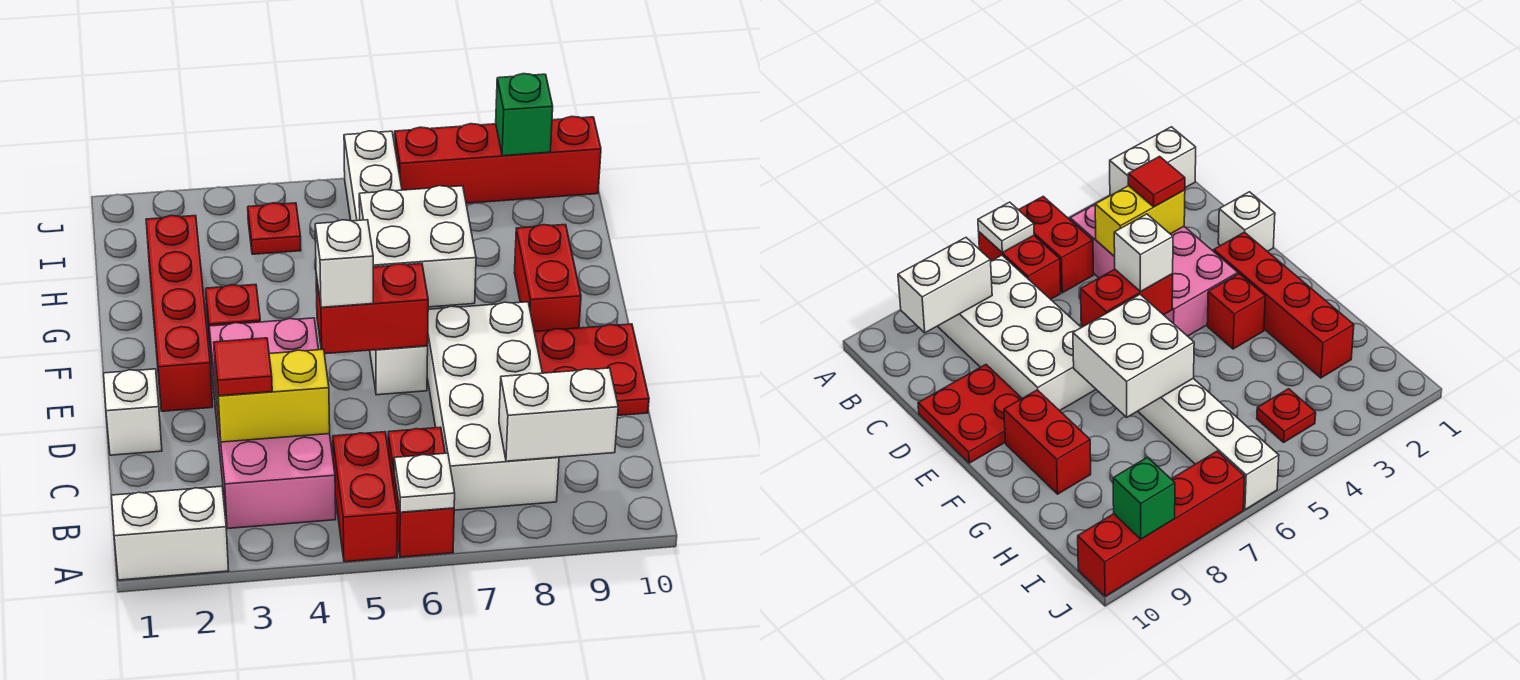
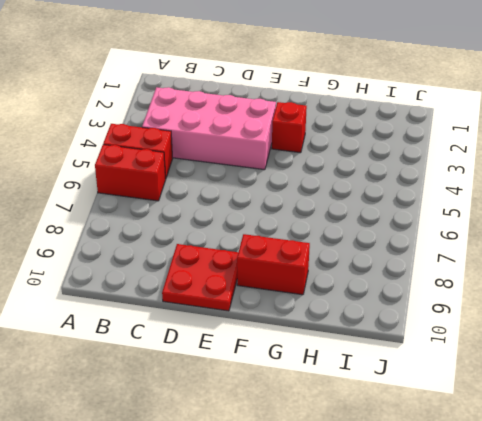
none -> white brick A1:A2 level 1
none -> white brick B7:E8 level 1
none -> white brick D1 level 1

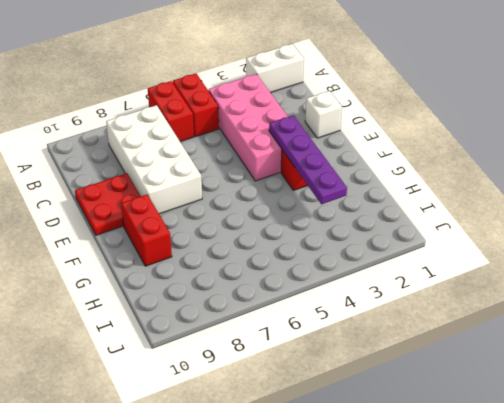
purple plate E3:H3 level 2 -> none
none -> red brick E2:H2 level 1
none -> white brick E6:J6 level 1
none -> red plate I4 level 1

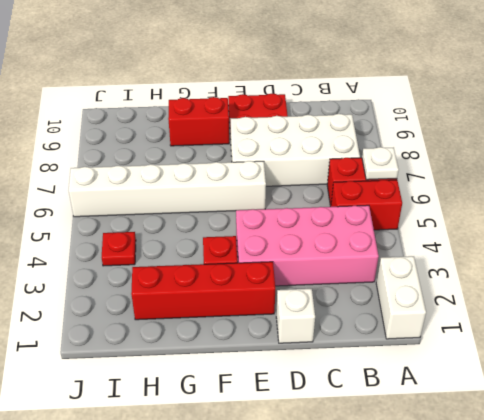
none -> red brick J7:J10 level 1
none -> white brick B8:B9 level 2
none -> yellow brick C3:C4 level 2

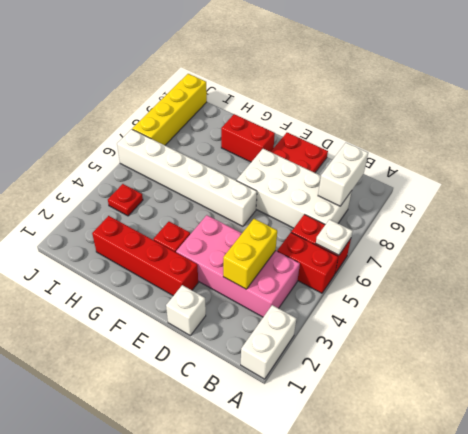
yellow brick J7:J10 level 1 -> red brick J7:J10 level 1
none -> red brick E5:E6 level 2
none -> white brick F6:G7 level 2
none -> green brick J9 level 2

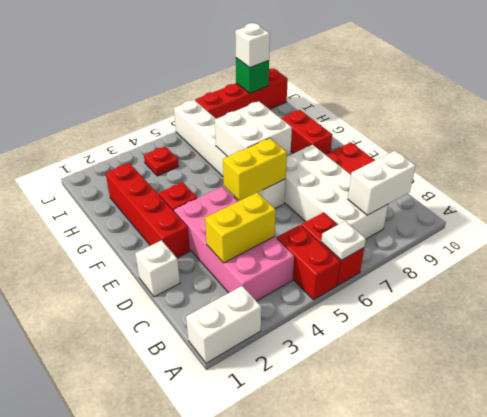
yellow brick E5:E6 level 2 -> red brick E5:E6 level 2
white brick J9 level 3 -> white brick E5 level 3
none -> red tile C3 level 3

